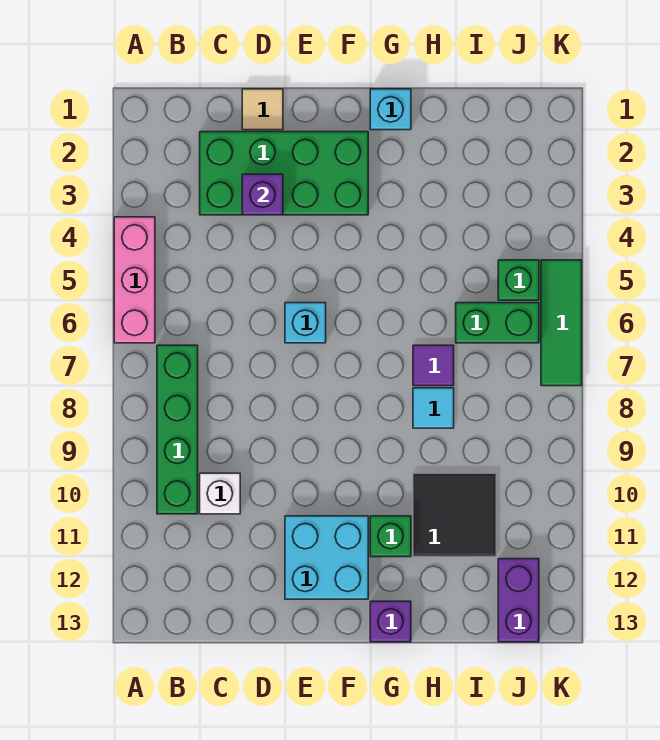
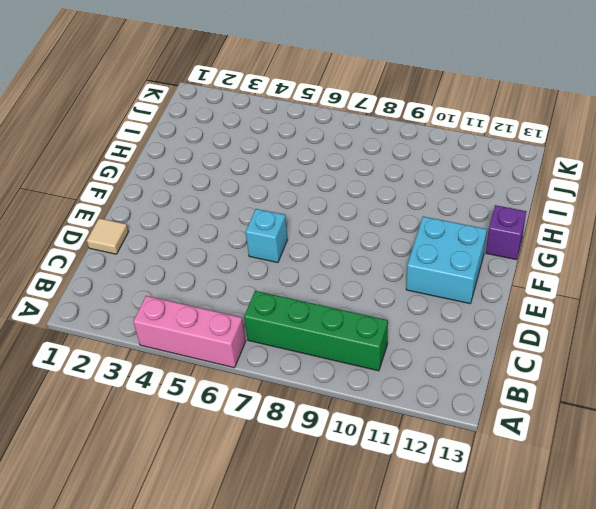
none -> green brick C2:F3 level 1
none -> white brick C10 level 1
none -> cyan brick G1 level 1

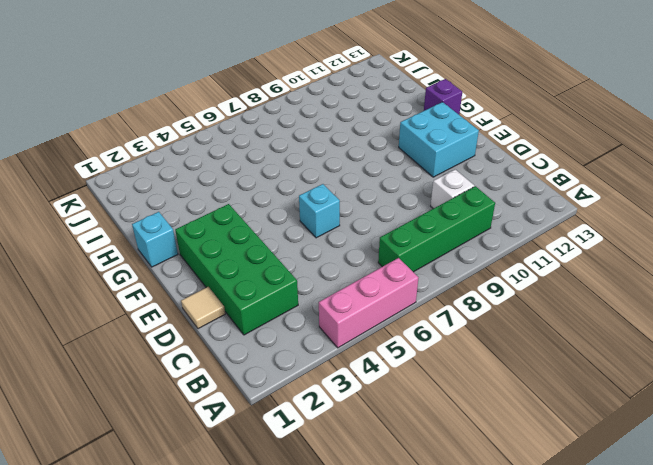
none -> green brick G11 level 1
none -> purple tile H7 level 1
none -> cyan tile H8 level 1

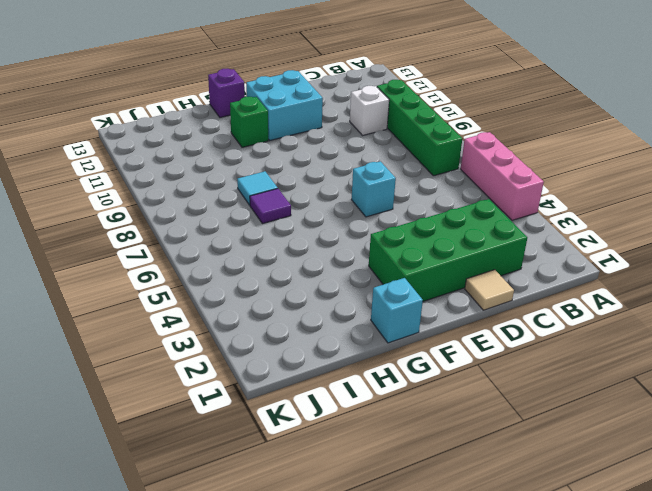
none -> black tile H10:I11 level 1
none -> green brick I6:J6 level 1
none -> green brick J5 level 1

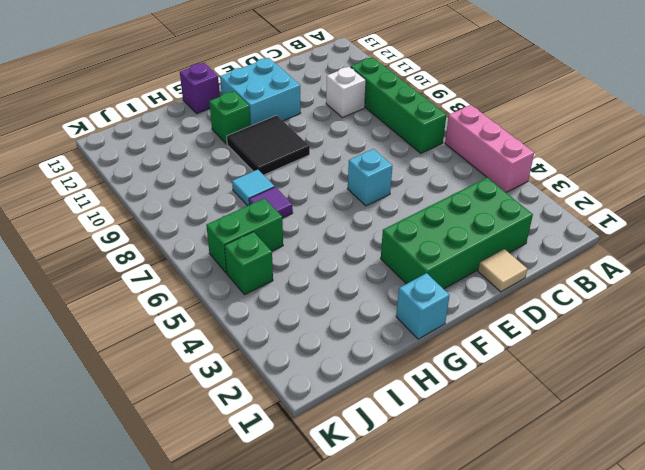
black tile F9:G10 level 1 -> black tile H10:I11 level 1
none -> purple brick J12:J13 level 1
none -> green tile K5:K7 level 1
none -> purple brick D3 level 2

